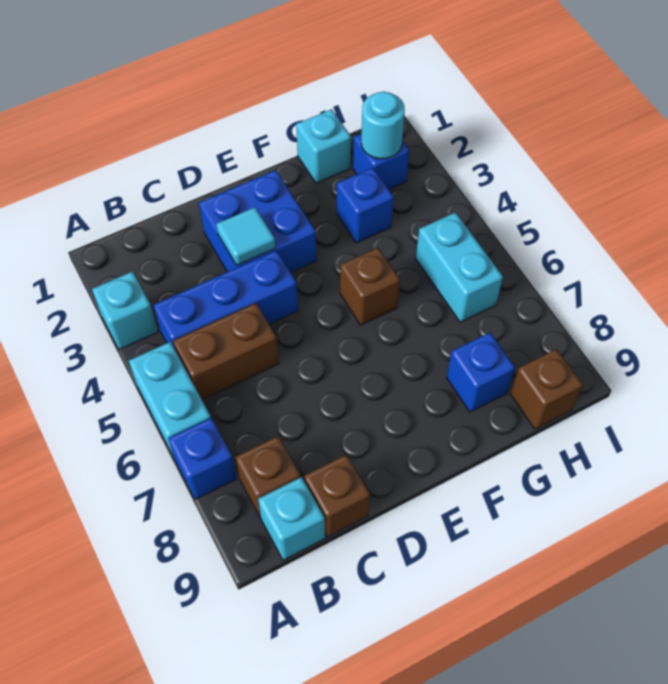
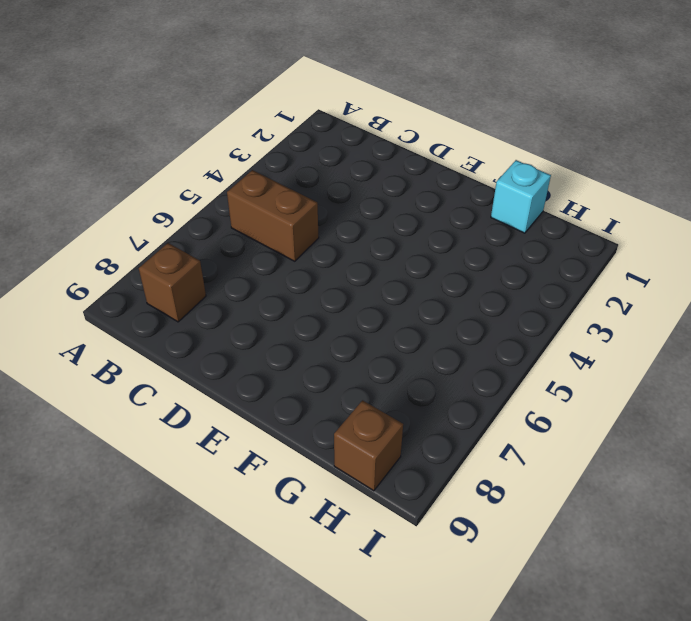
none -> cyan brick A3 level 1
none -> cyan brick A5:A6 level 1
none -> blue brick A7 level 1

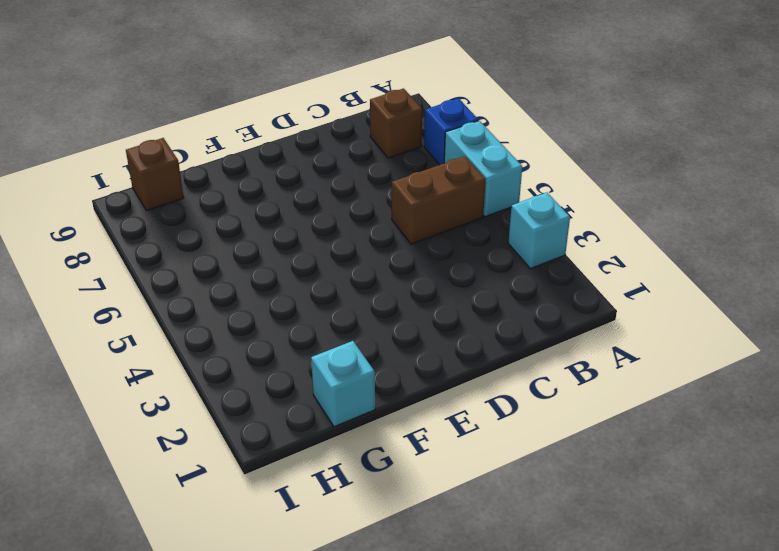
none -> blue brick B4:D4 level 1
none -> cyan brick B9 level 1
none -> brown brick C9 level 1

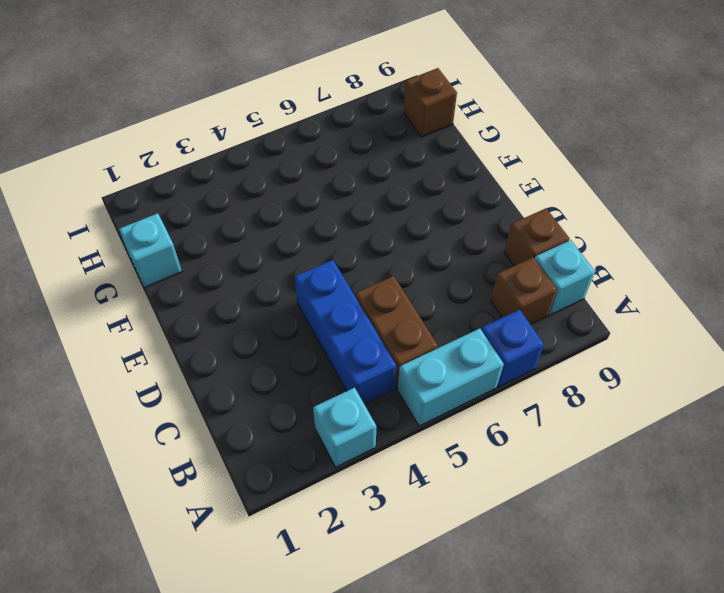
none -> blue brick D2:E3 level 1
none -> brown brick F5 level 1
none -> blue brick G3 level 1

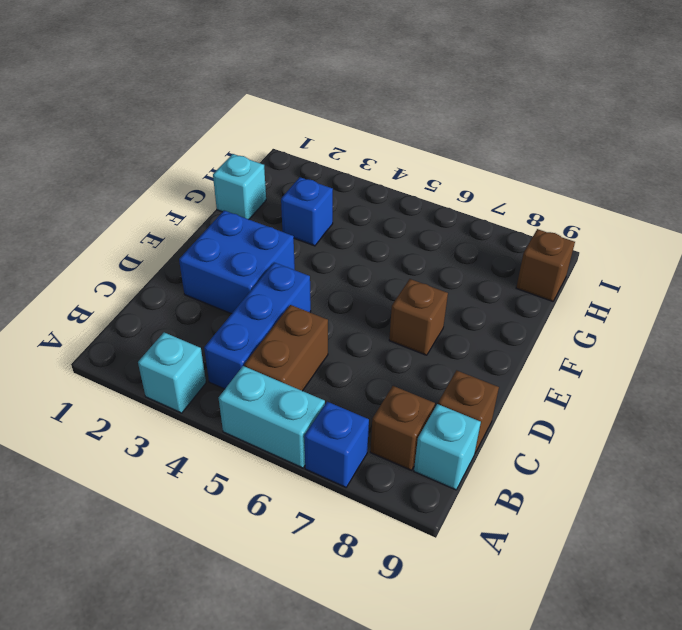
brown brick E7 level 1 -> brown brick F5 level 1
none -> blue brick G8 level 1
none -> blue brick H2 level 1
none -> cyan brick H5:H6 level 1

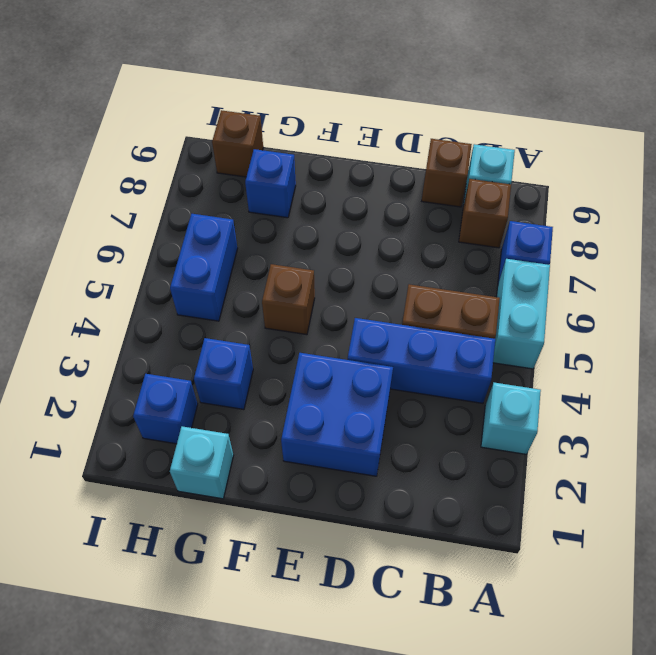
blue brick H5:H6 level 1 -> cyan brick H5:H6 level 1
none -> cyan tile D3 level 2
none -> cyan round brick H2 level 2

